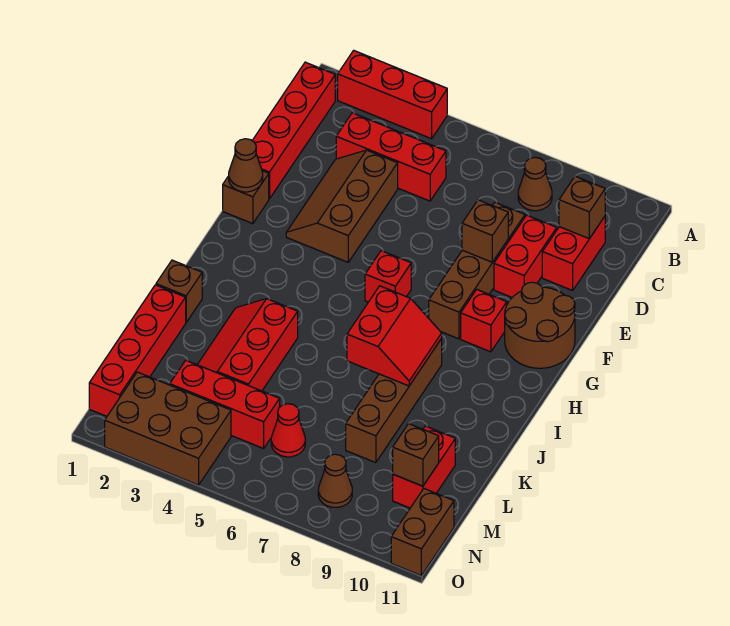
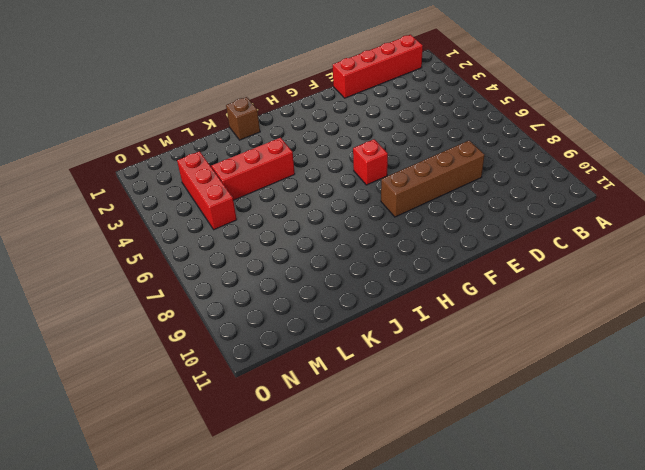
none -> red brick A2:A4 level 1
none -> brown cone B8 level 1
none -> red brick C3:C5 level 1

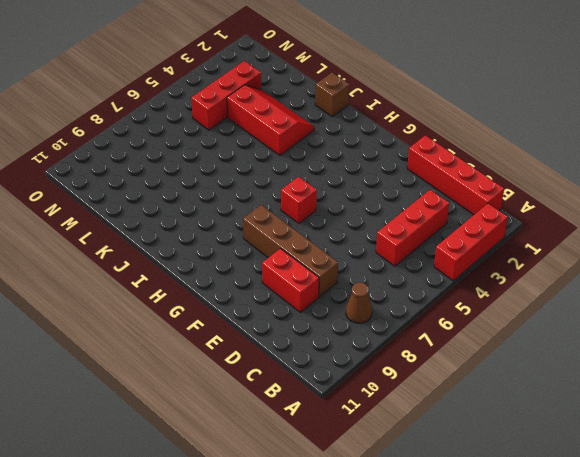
none -> red brick C10:D10 level 1
none -> brown slope D3:F4 level 1 top 4
none -> brown brick F1 level 1

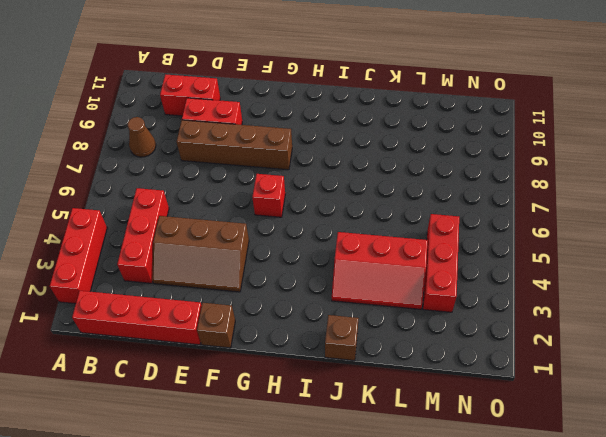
none -> brown round brick F10:G11 level 1
none -> red brick G9 level 1
none -> brown brick I8:L8 level 1

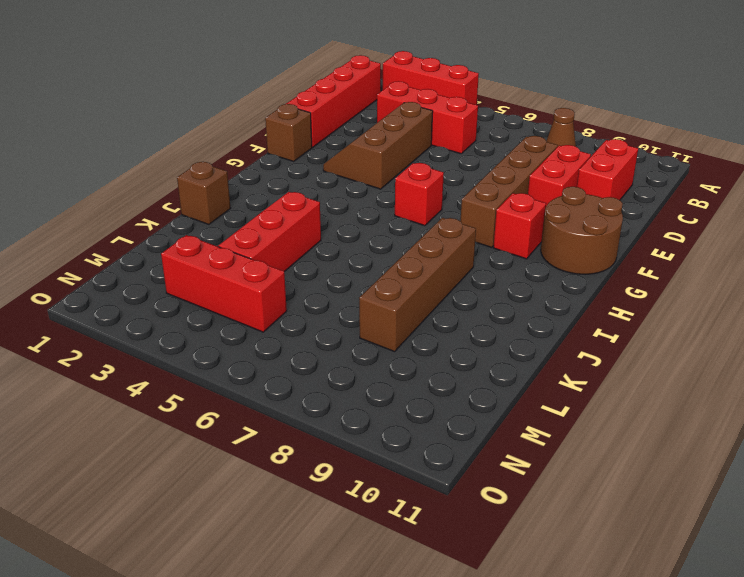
none -> red brick K1:N1 level 1
none -> red brick L10:M10 level 1
none -> red cone M6 level 1

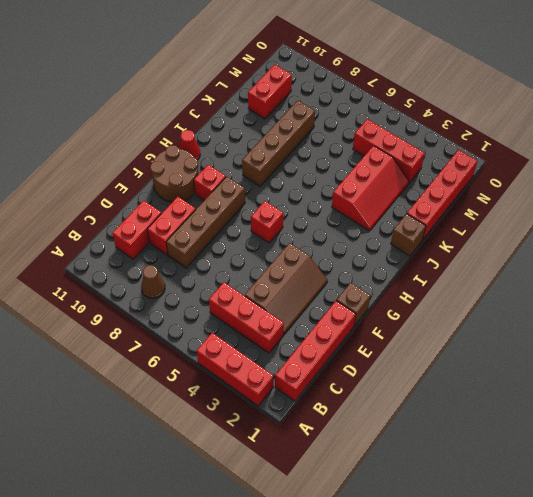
red cone H11 level 1 -> red cone M6 level 1
none -> brown brick N2:O4 level 1
none -> brown cone N8 level 1
none -> brown brick N11:O11 level 1

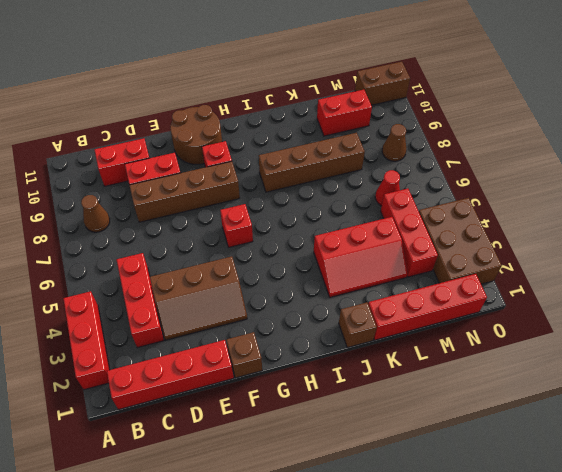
none -> brown brick C10 level 2
none -> brown brick E8 level 2
none -> brown cone F1 level 2

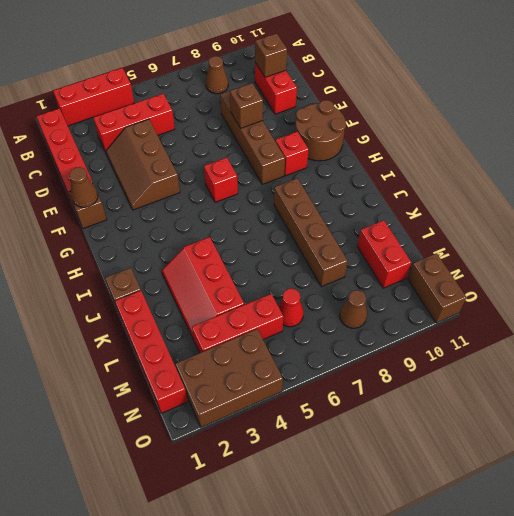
none -> red brick D9:E9 level 1
none -> red slope I7:J8 level 2 top 7
none -> brown brick M10 level 2

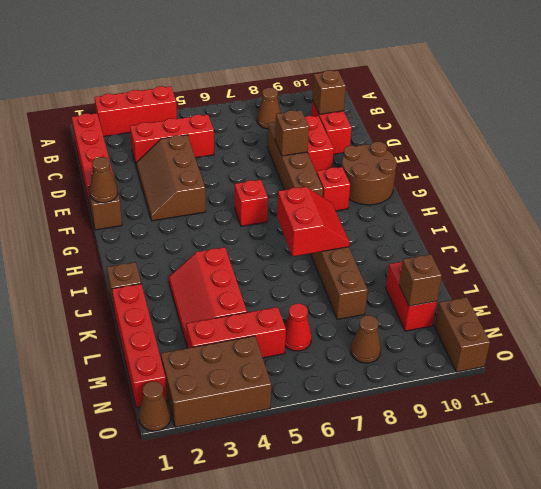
brown cone O1 level 1 -> none

